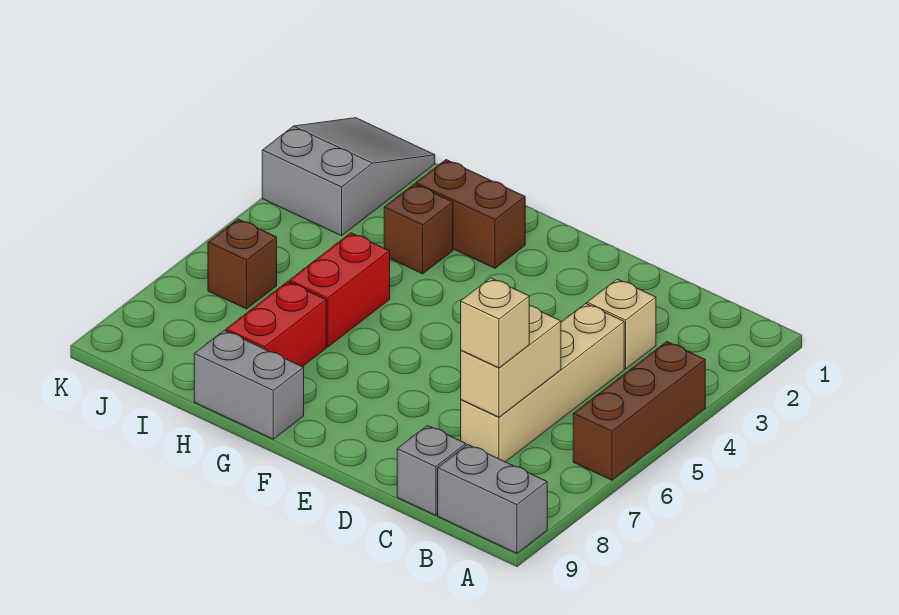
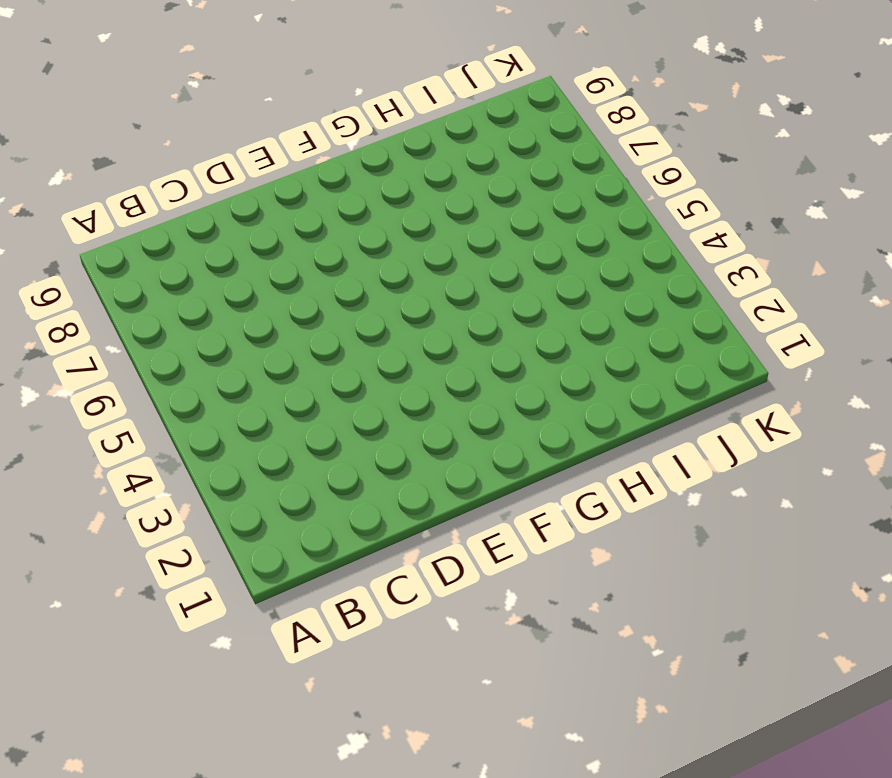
none -> brown brick A4:A6 level 1
none -> grey brick A9:B9 level 1
none -> tan brick C3 level 1

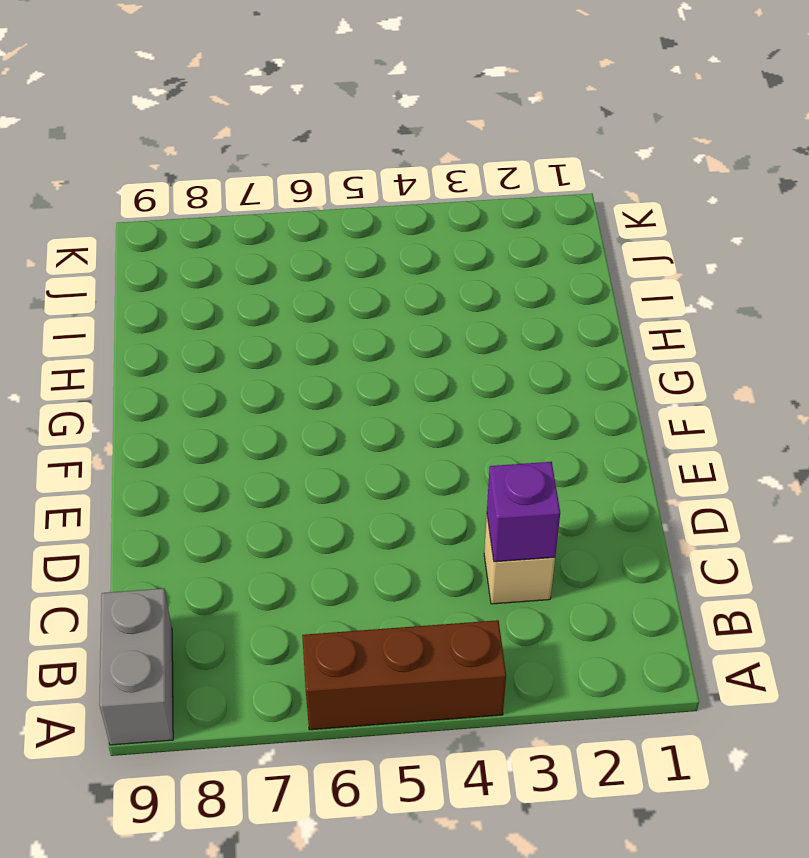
purple brick C3 level 2 -> none
none -> tan brick C4:C7 level 1
none -> grey brick C9 level 1
none -> brown brick G2:H2 level 1

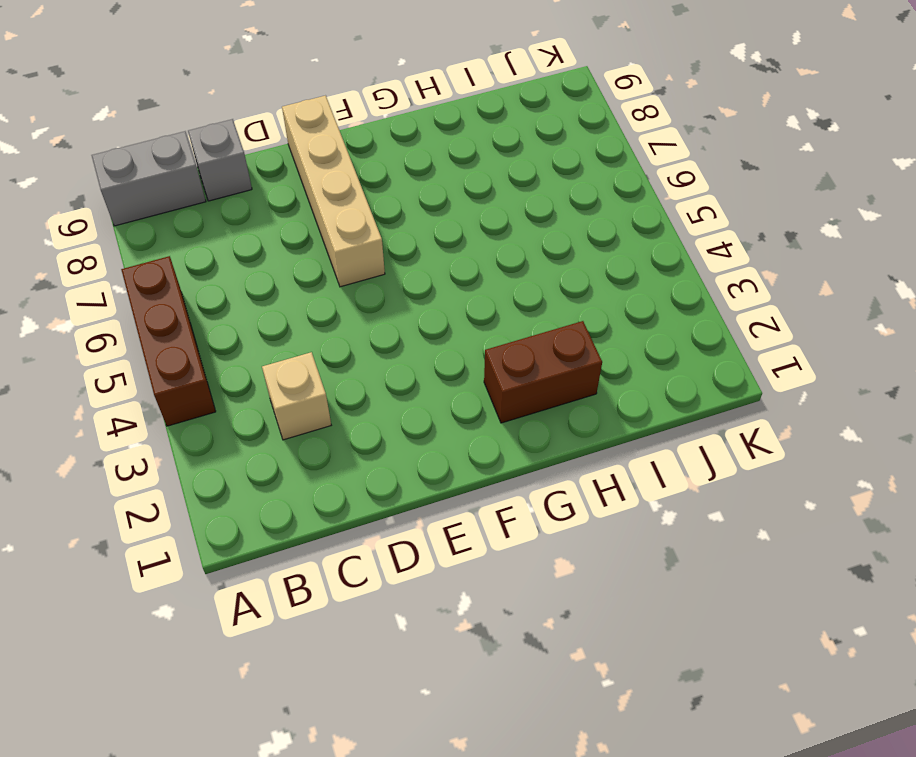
tan brick E6:E9 level 1 -> tan brick C4:C7 level 1
none -> grey brick G9:H9 level 1
none -> brown brick H3 level 1
none -> red brick H5:H6 level 1

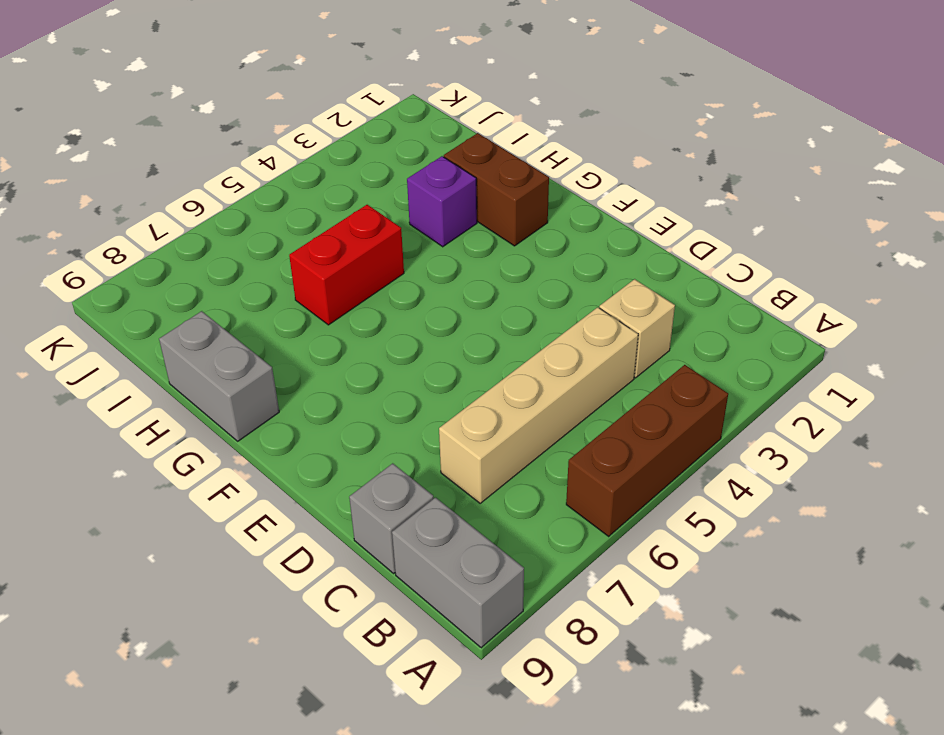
purple brick H3 level 1 -> brown brick H3 level 1
none -> red brick H7:H8 level 1
none -> grey slope J1:K3 level 1 top 3
none -> brown brick J6 level 1

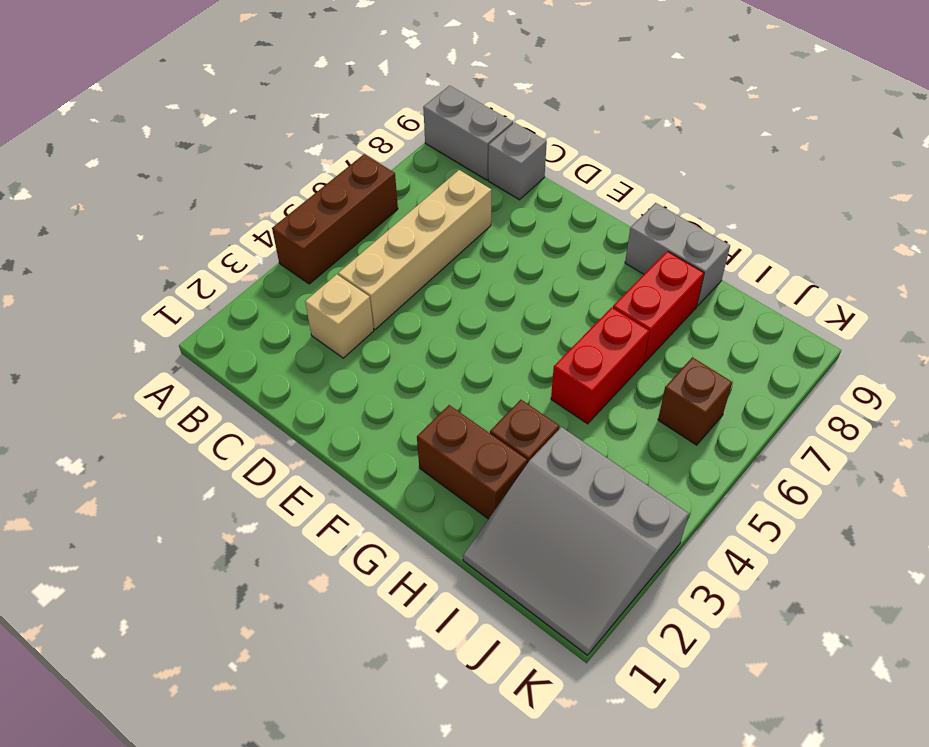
grey slope I1:K3 level 1 top 3 -> grey slope J1:K3 level 1 top 3
none -> tan brick C6:C7 level 2
none -> tan brick C7 level 3

